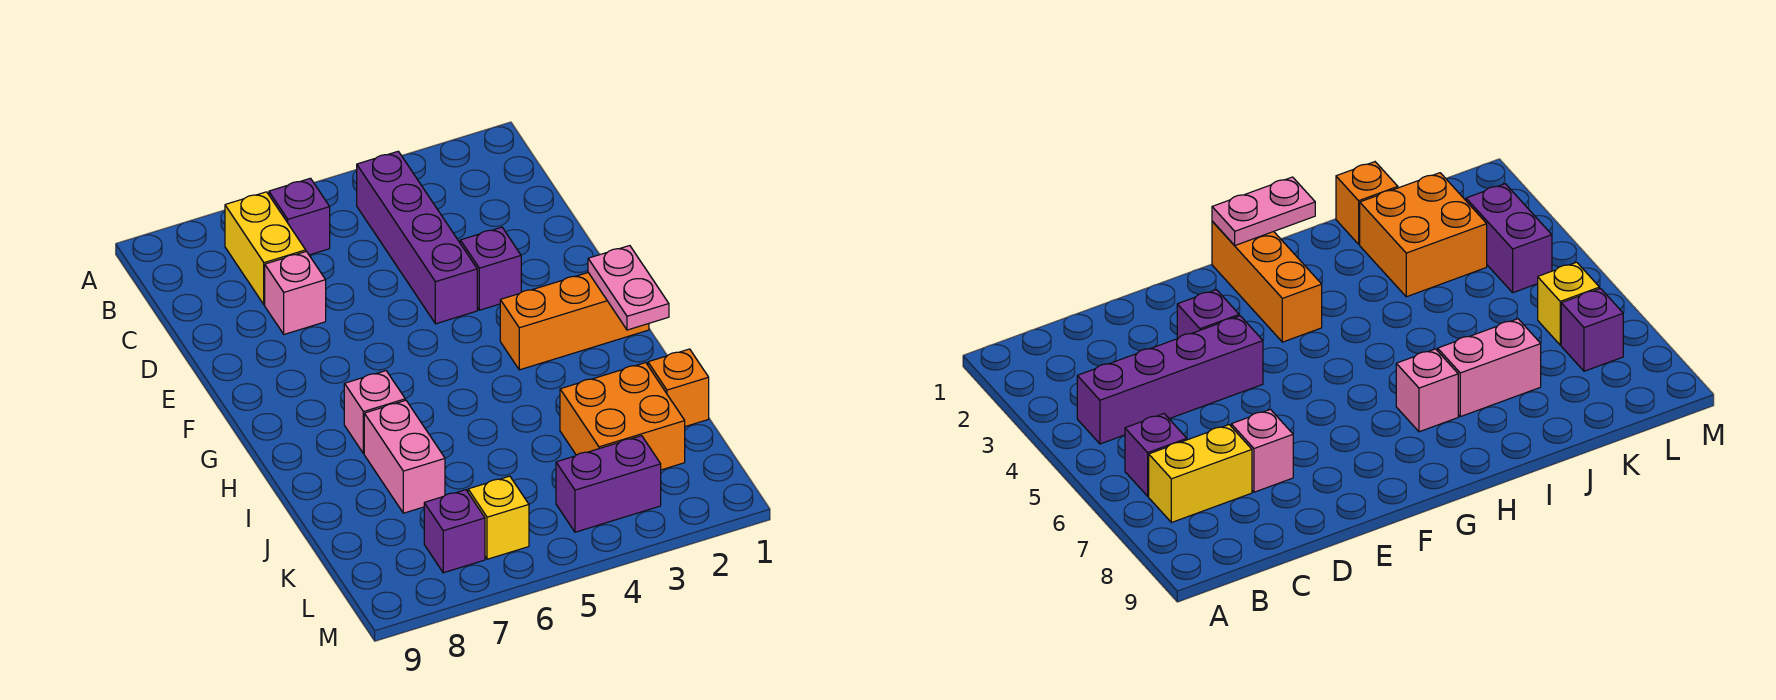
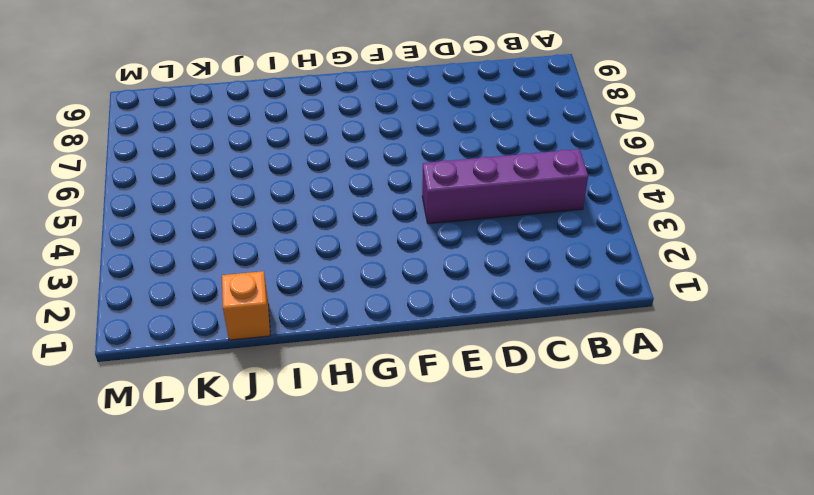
none -> purple brick B6 level 1
none -> yellow brick B7:C7 level 1
none -> pink brick D7 level 1

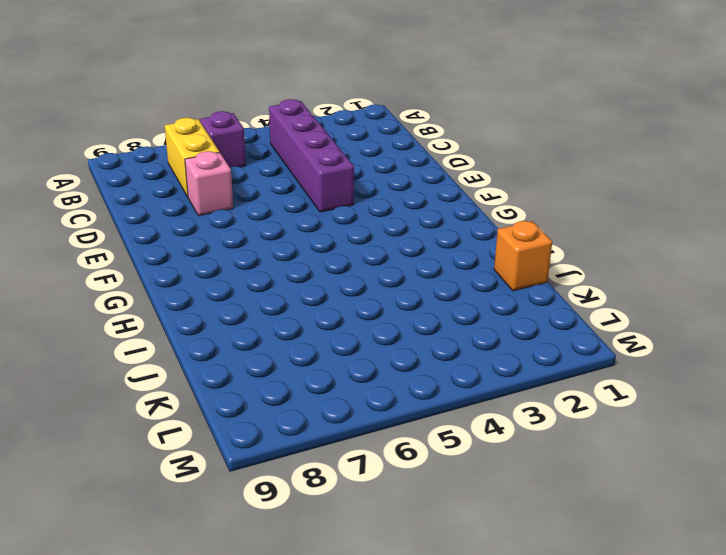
none -> purple brick E3 level 1
none -> orange brick G1:G3 level 1
none -> pink brick H7 level 1

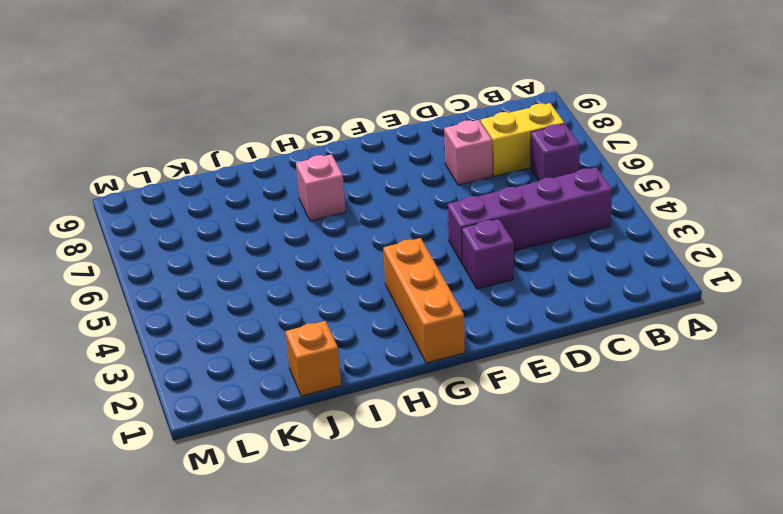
none -> pink brick I7:J7 level 1
none -> orange brick J2:K3 level 1
none -> purple brick L3:L4 level 1

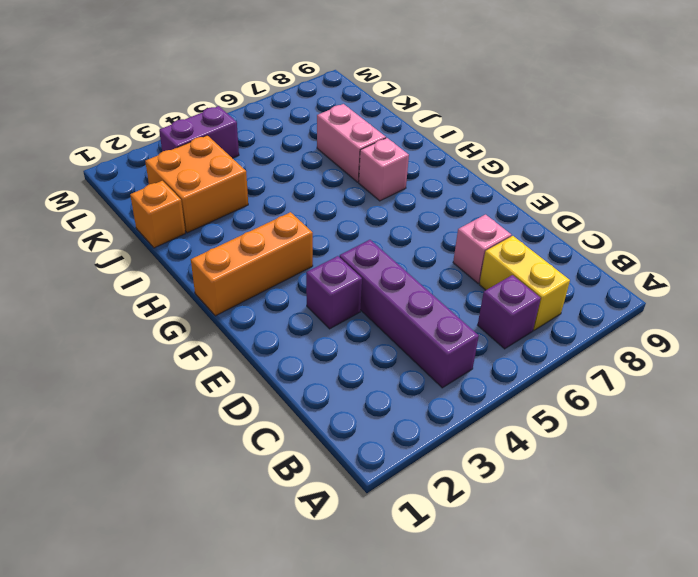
none -> yellow brick L6 level 1
none -> purple brick L7 level 1
none -> pink plate G1:H1 level 2

